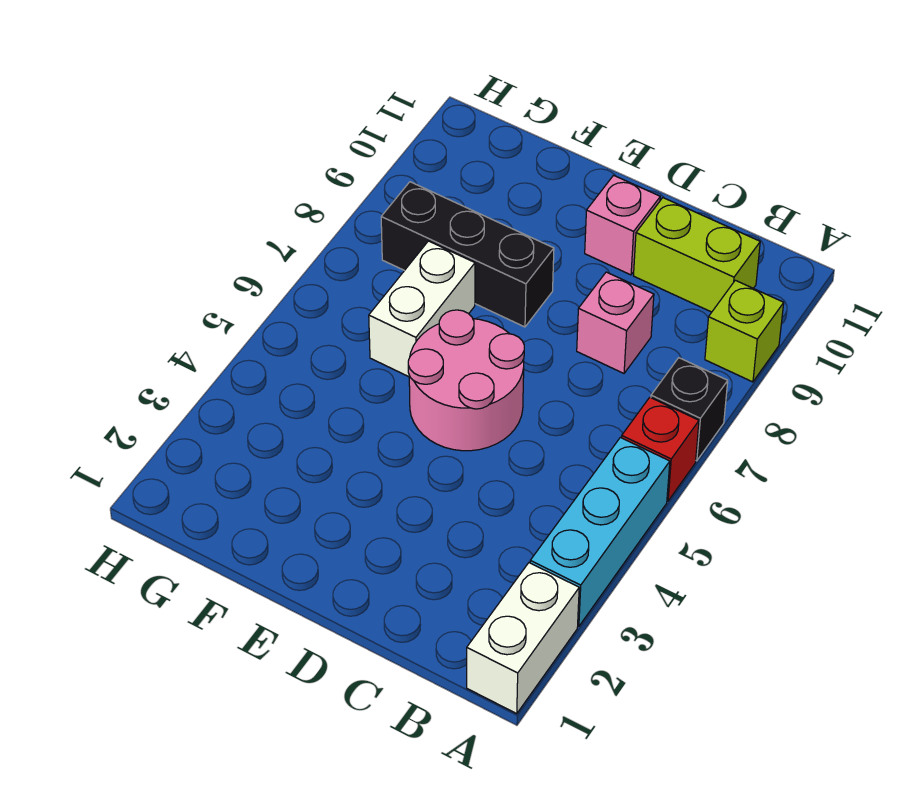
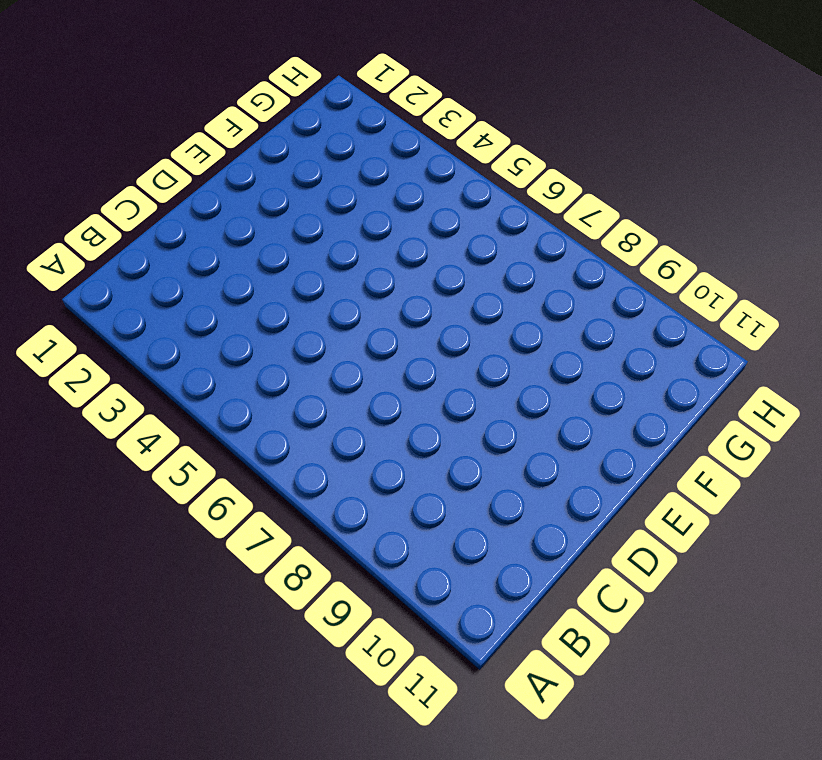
none -> white brick A1:A2 level 1
none -> cyan brick A3:A5 level 1

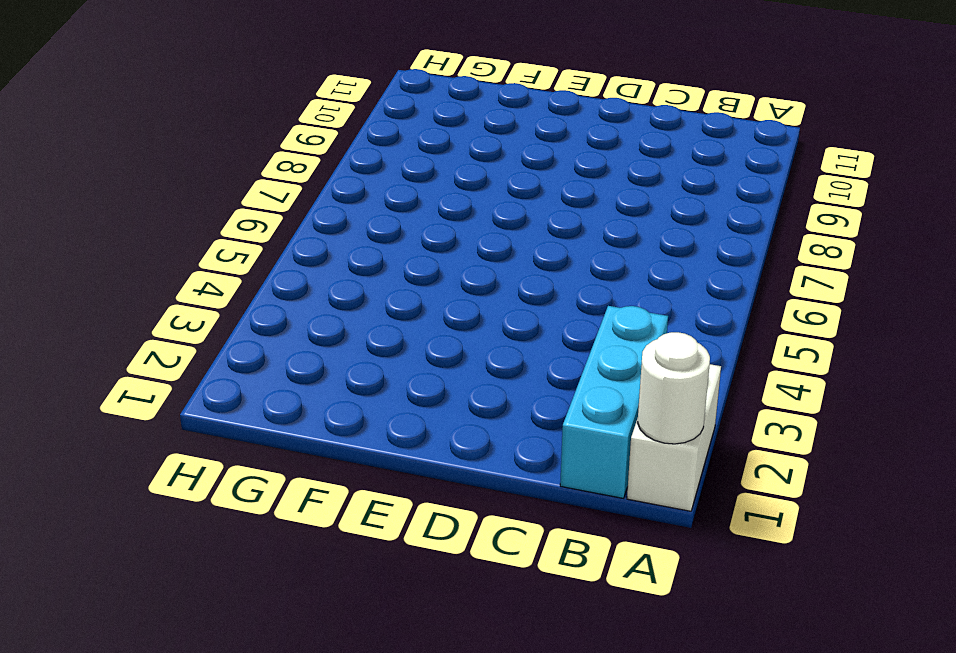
white round brick A1 level 2 -> none
cyan brick B1:B3 level 1 -> cyan brick A3:A5 level 1
none -> red brick A6 level 1
none -> black brick A7 level 1

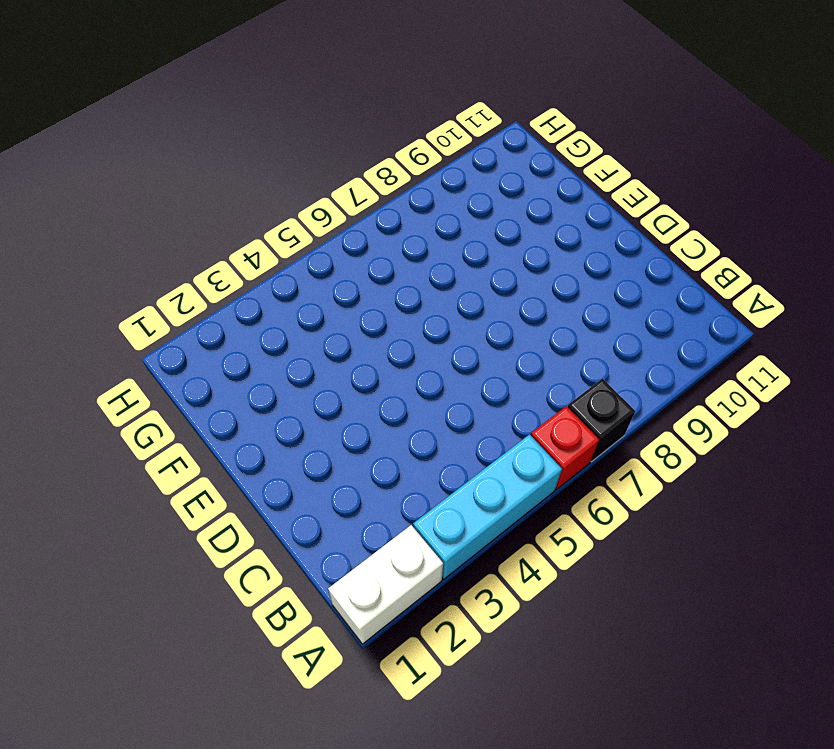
none -> lime brick A9 level 1
none -> lime brick B10:C10 level 1

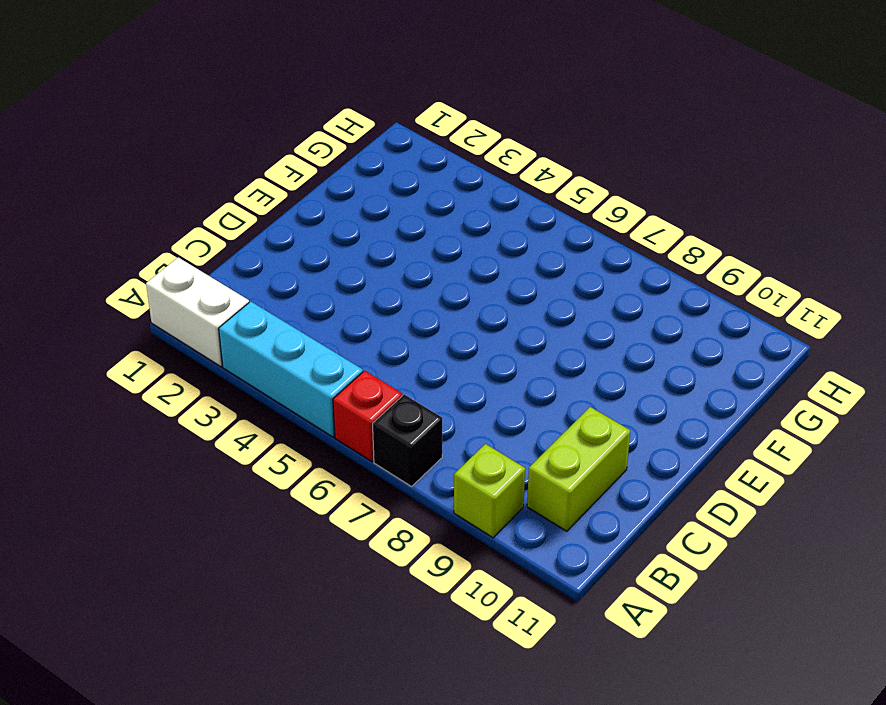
none -> pink brick C8 level 1
none -> pink round brick D5:E6 level 1

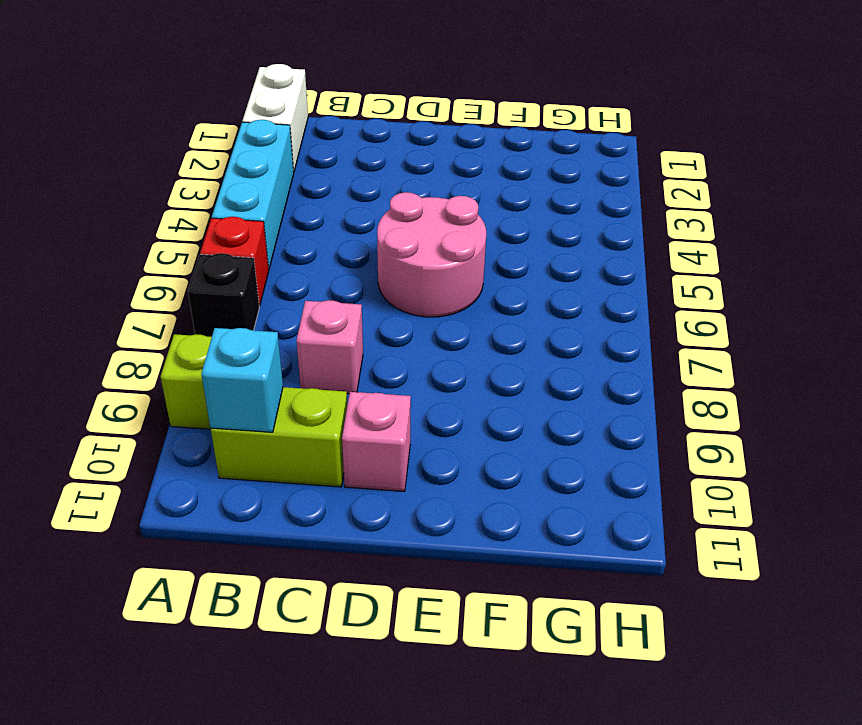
cyan brick B10 level 2 -> none
none -> black brick E8:G8 level 1
none -> white brick F6:F7 level 1

